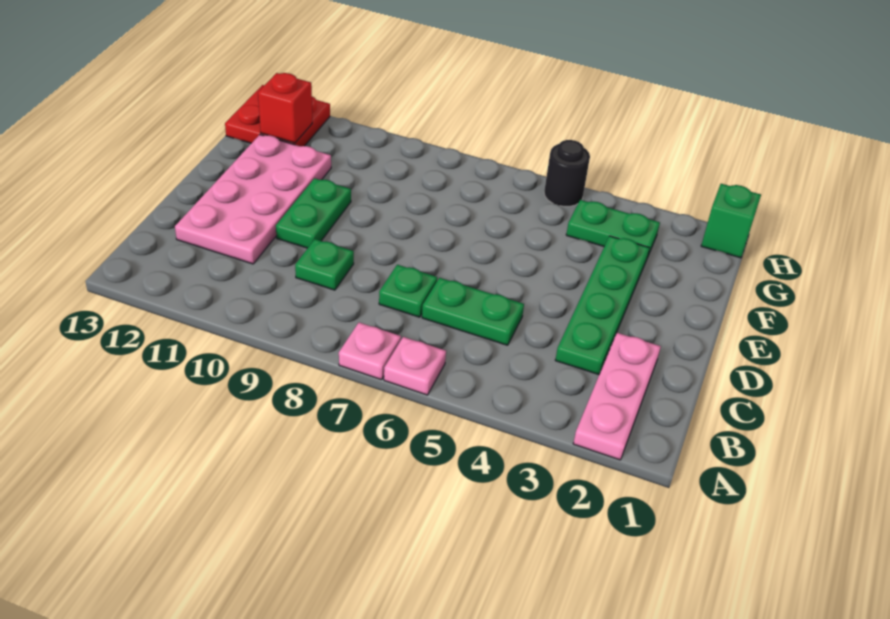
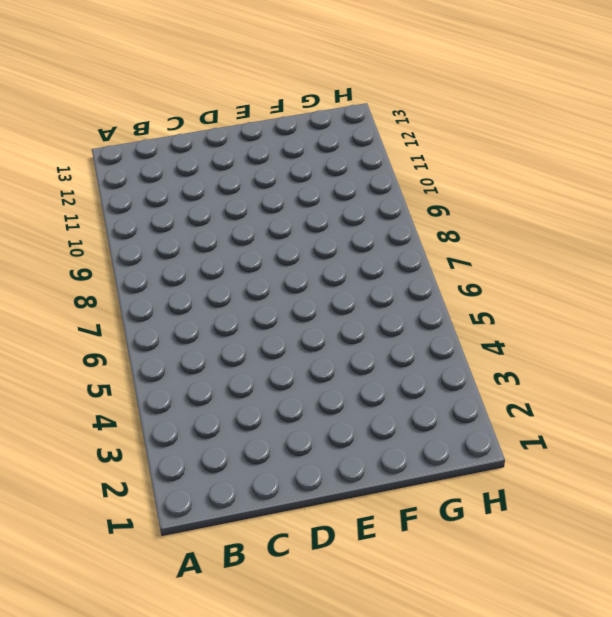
none -> pink plate A2:C2 level 1
none -> pink plate A6 level 1
none -> pink plate A7 level 1

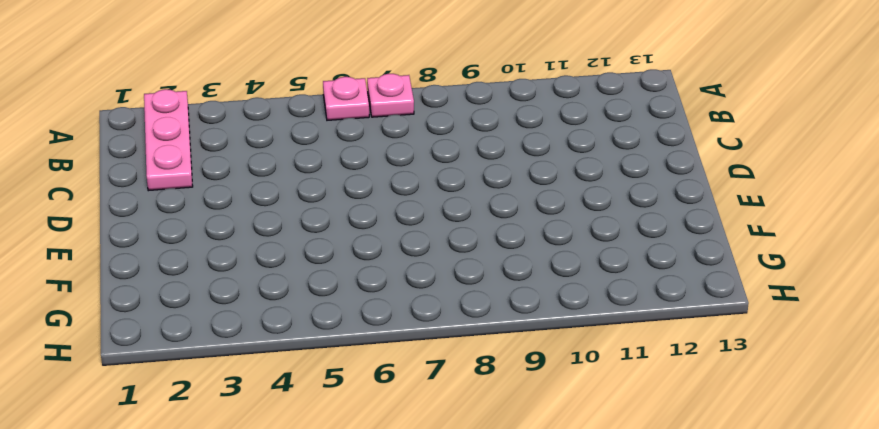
none -> green plate C3:F3 level 1
none -> green plate C5:C6 level 1
none -> green plate C7 level 1

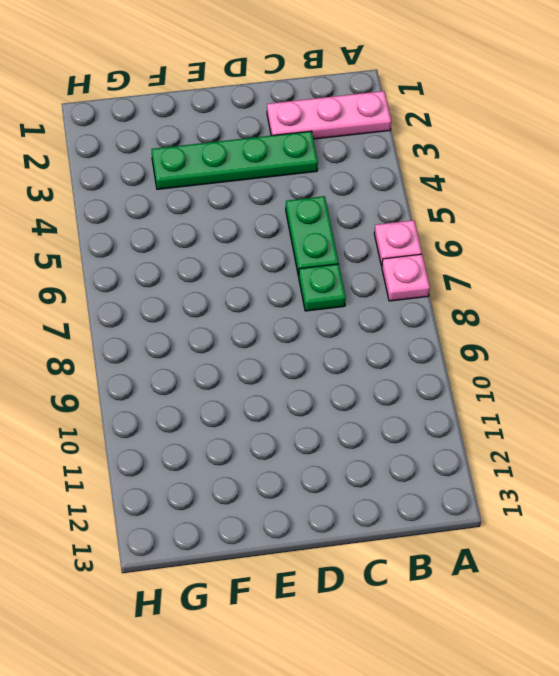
none -> green plate C9 level 1
none -> pink plate C11:F12 level 1
none -> green plate D10:E10 level 1

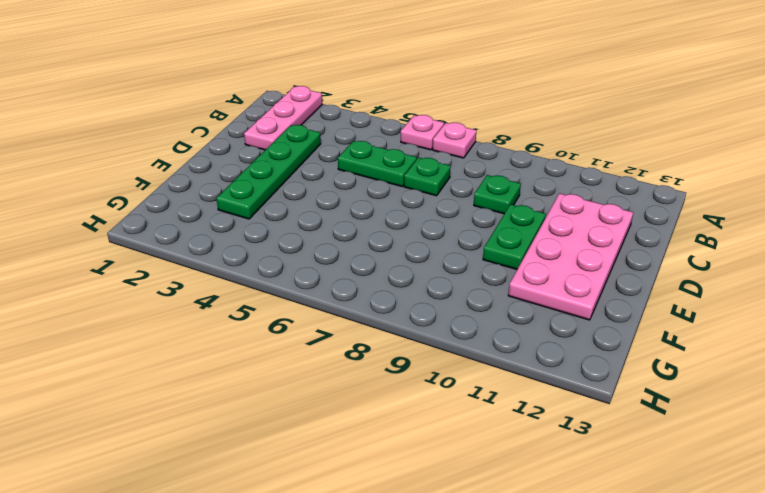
none -> green plate G3:G4 level 1
none -> red plate G12:H13 level 1
none -> green brick H1 level 1

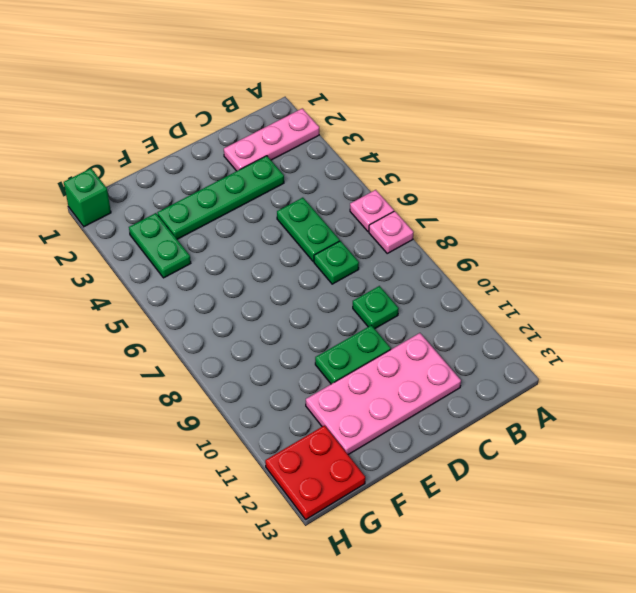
none -> black round brick H5 level 1
none -> red brick G12 level 2

